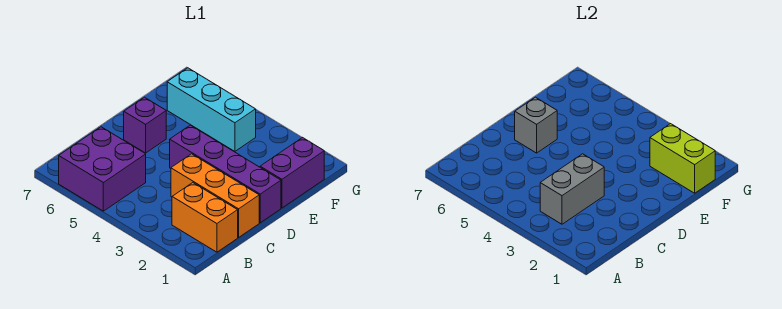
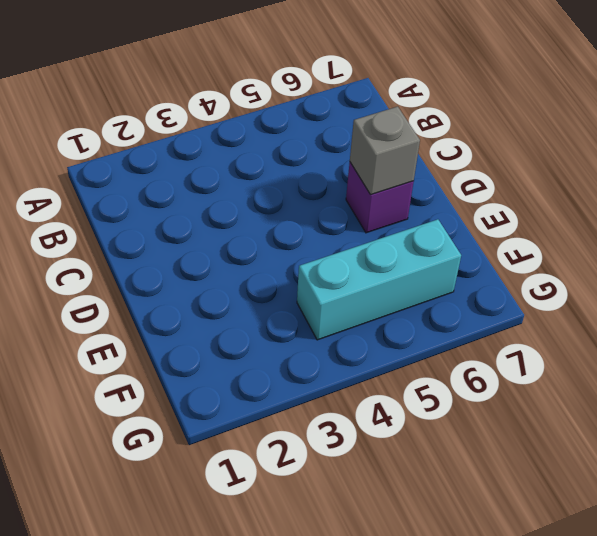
none -> purple brick A5:B6 level 1
none -> orange brick B1:B2 level 1

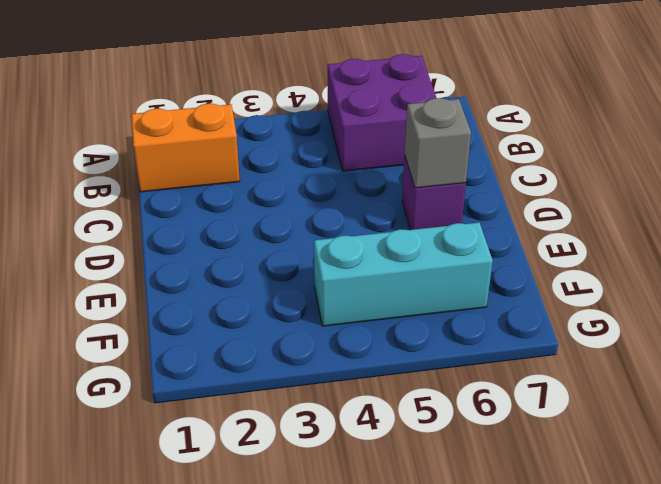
none -> orange brick C1:C3 level 1
none -> purple brick D1:D4 level 1

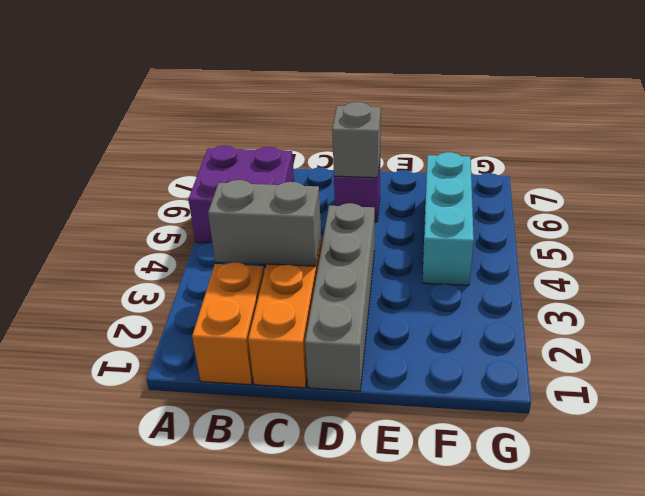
grey brick D1:D4 level 1 -> purple brick D1:D4 level 1
none -> purple brick E1:F1 level 1
none -> lime brick F1:F2 level 2

